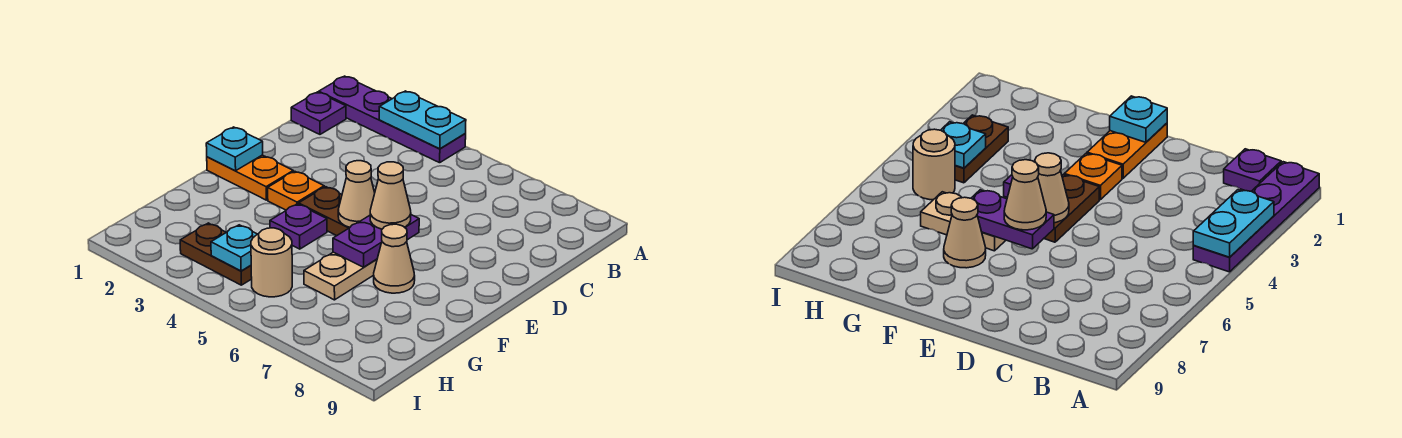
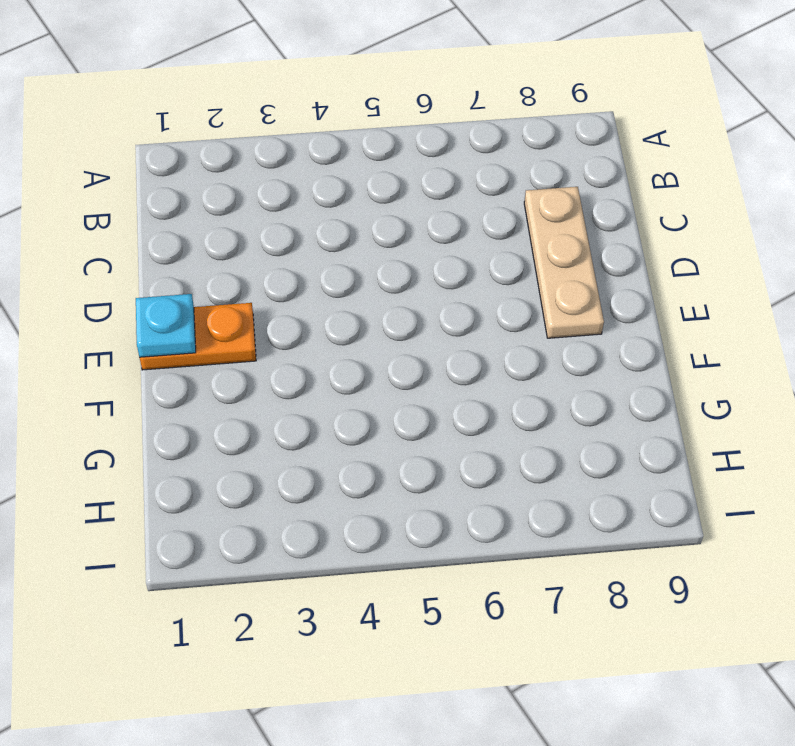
tan plate C8:E8 level 1 -> none
none -> purple plate A1:A4 level 1
none -> purple plate B1 level 1
none -> orange plate E3 level 1

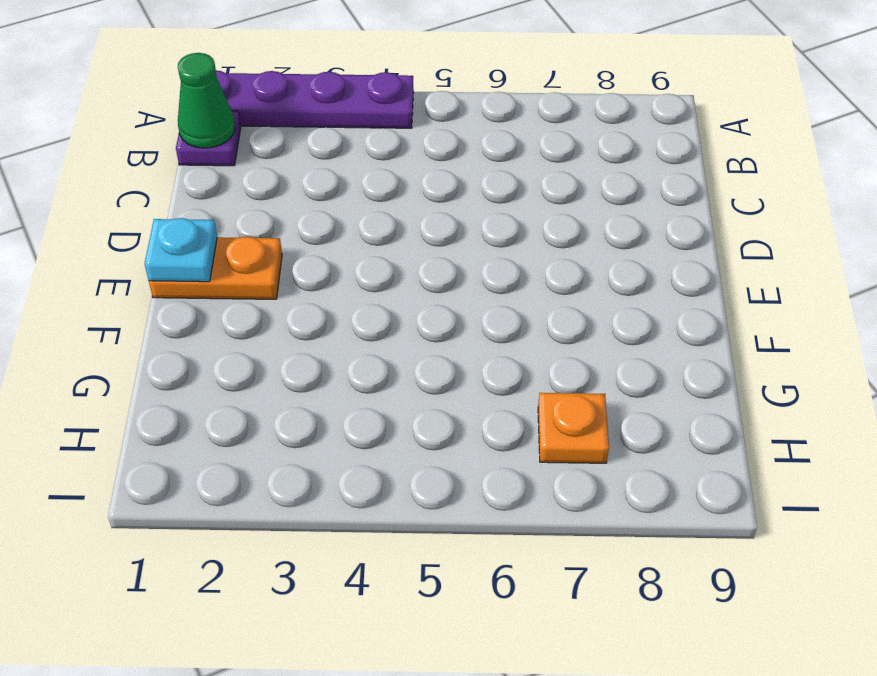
green cone B1 level 2 -> none
orange plate H7 level 1 -> orange plate E3 level 1
none -> brown plate E4:E5 level 1
none -> purple plate F4 level 1
none -> tan plate F6:G6 level 1

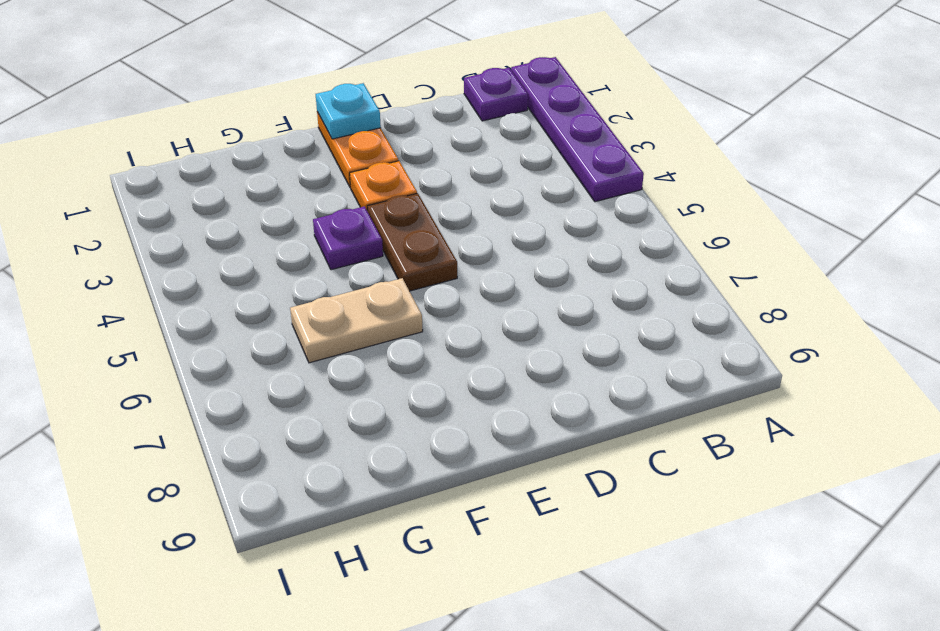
none -> tan cone F7 level 1
none -> brown plate H3:H4 level 1
none -> tan round brick H5 level 1

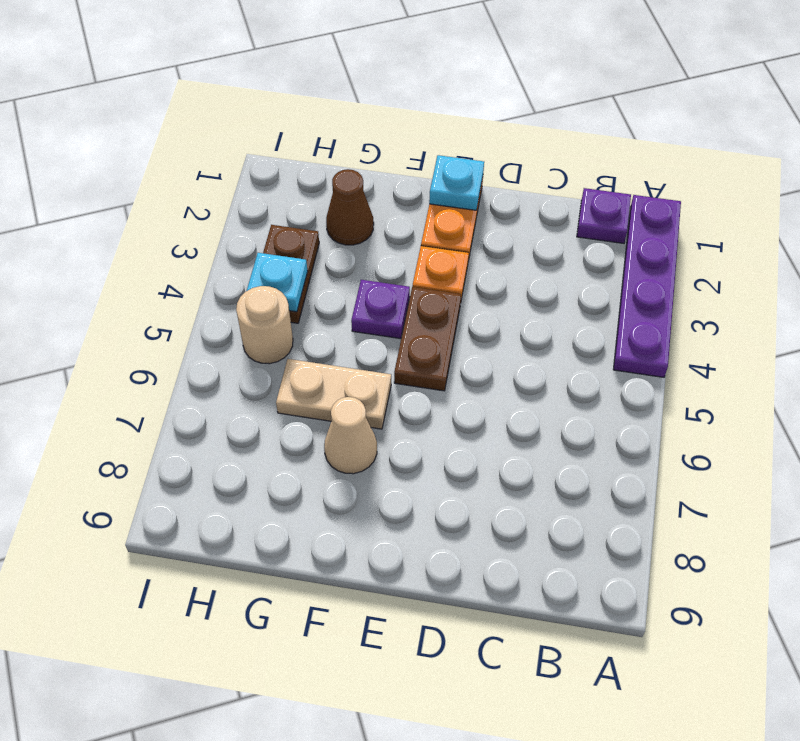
brown cone G2 level 1 -> none
none -> cyan plate A3:A4 level 2
none -> tan cone E5 level 2
none -> purple plate E6:F6 level 2

